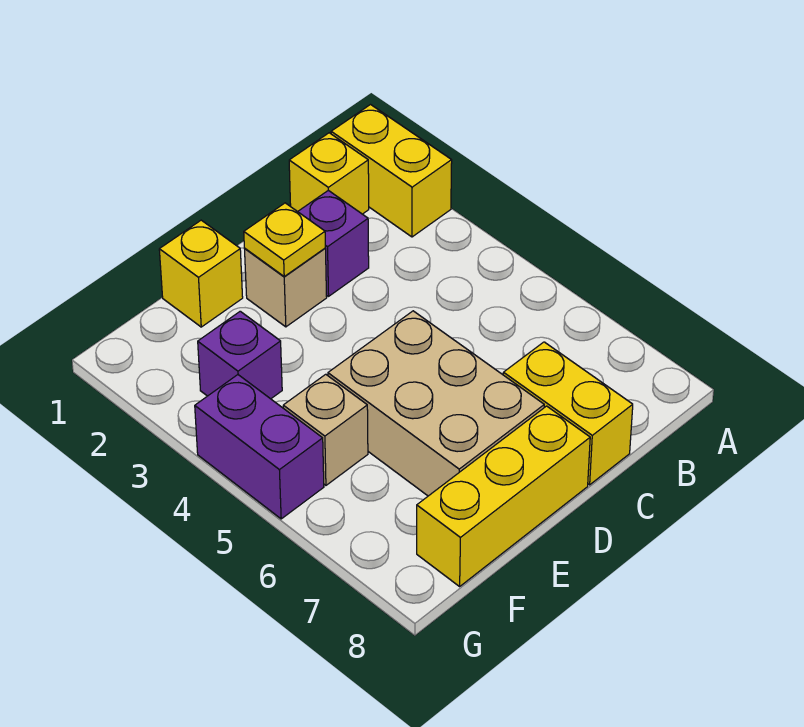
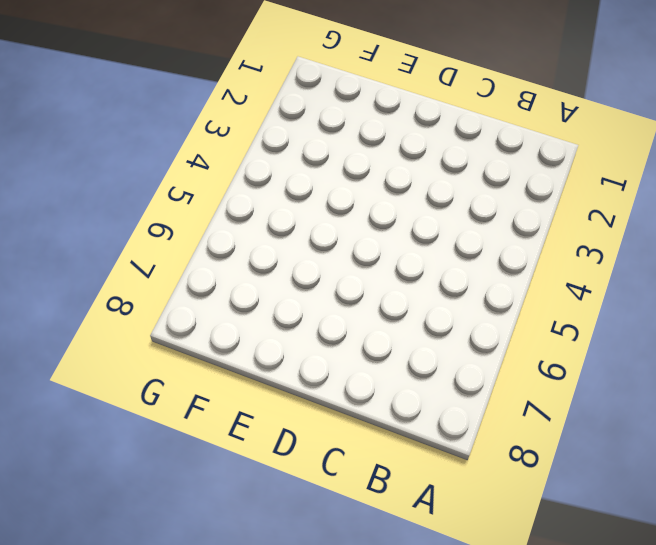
none -> yellow brick A1:A2 level 1
none -> yellow brick B1 level 1
none -> purple brick C2 level 1

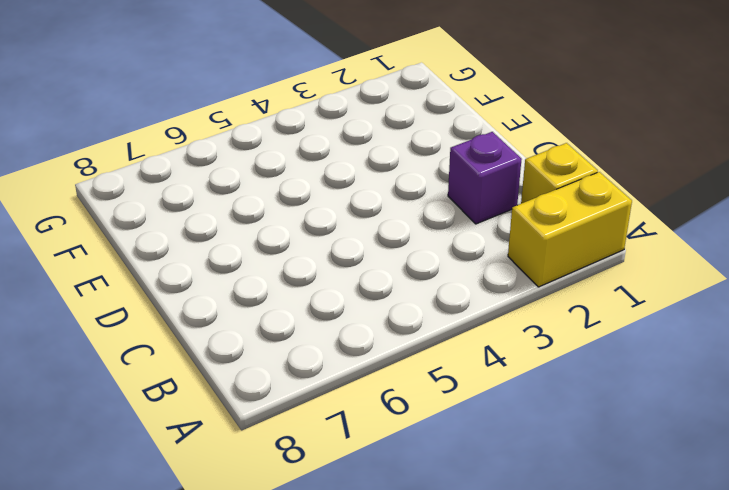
none -> yellow brick C7:C8 level 1
none -> tan brick D2 level 1
none -> tan brick D5:E7 level 1

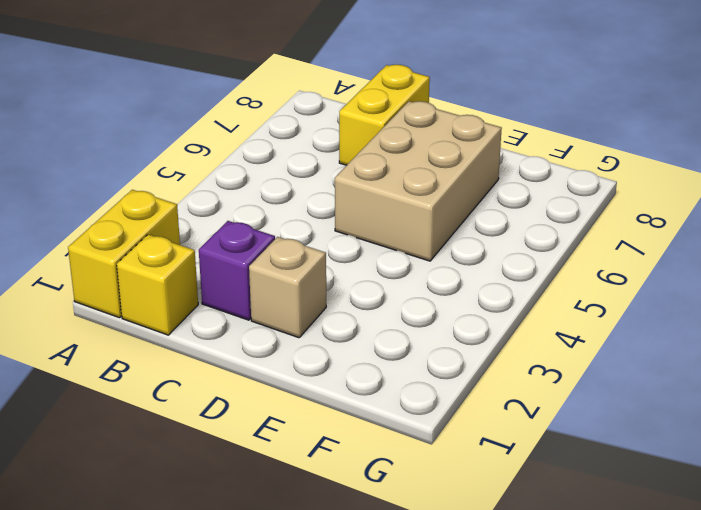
none -> yellow brick D8:F8 level 1
none -> yellow brick E1 level 1
none -> purple brick F3 level 1

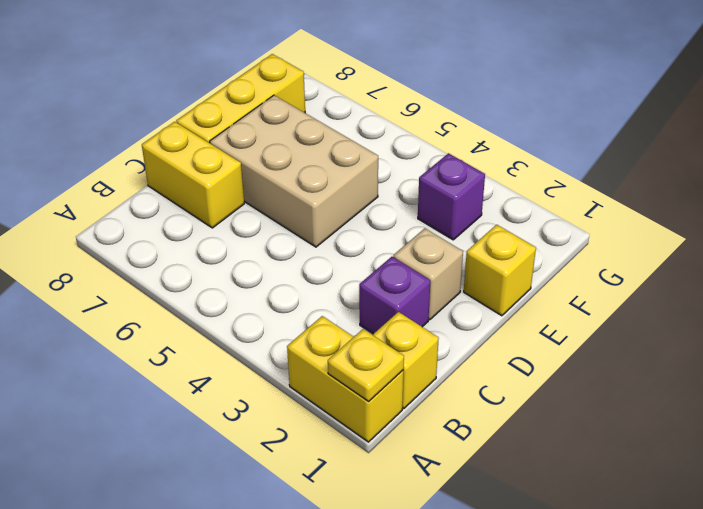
yellow plate A1 level 2 -> yellow plate D2 level 2
none -> tan brick F5 level 1
none -> purple brick G4:G5 level 1

